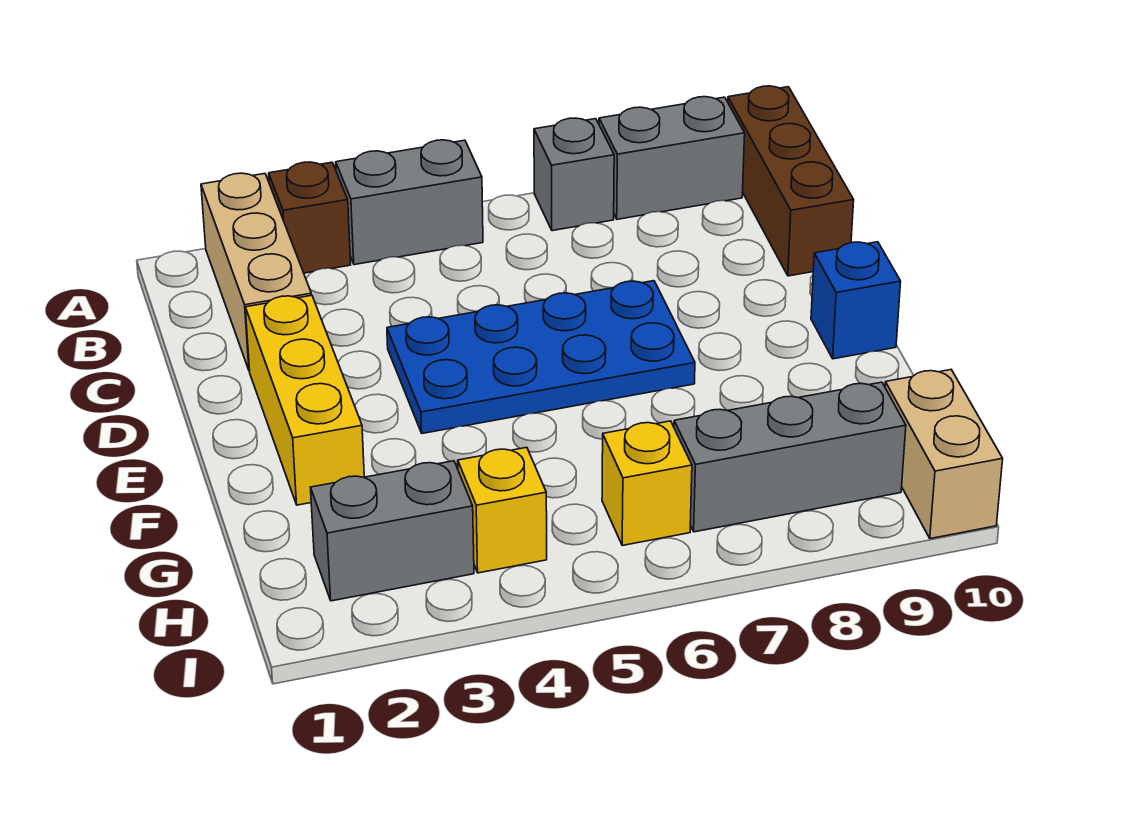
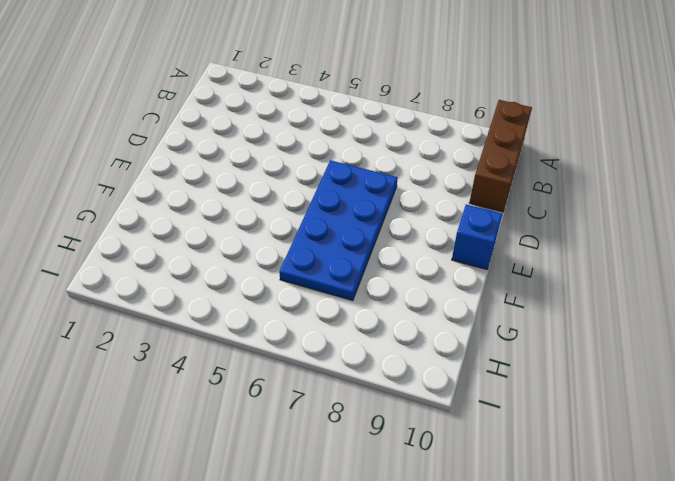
blue plate D6:G7 level 1 -> blue plate D4:E7 level 1
none -> tan brick A2:C2 level 1
none -> brown brick A3 level 1
none -> grey brick A4:A5 level 1

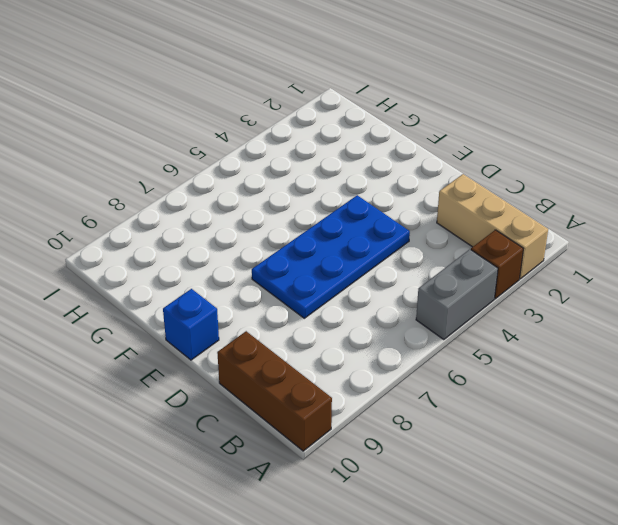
none -> grey brick A7 level 1
none -> grey brick A8:A9 level 1
none -> yellow brick D2:F2 level 1

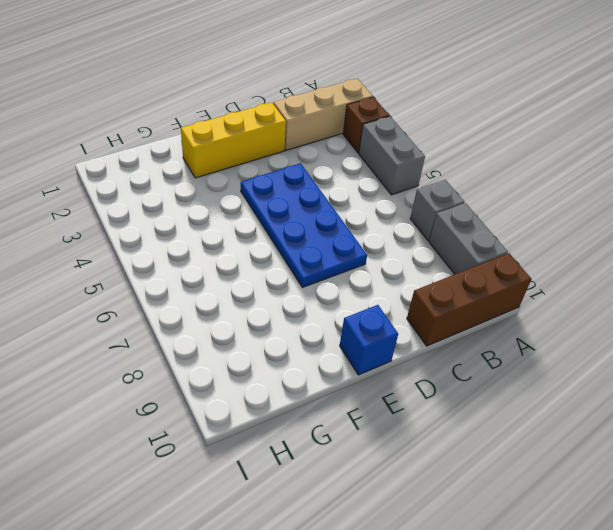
none -> grey brick H2:H3 level 1
none -> yellow brick H4 level 1
none -> yellow brick H6 level 1

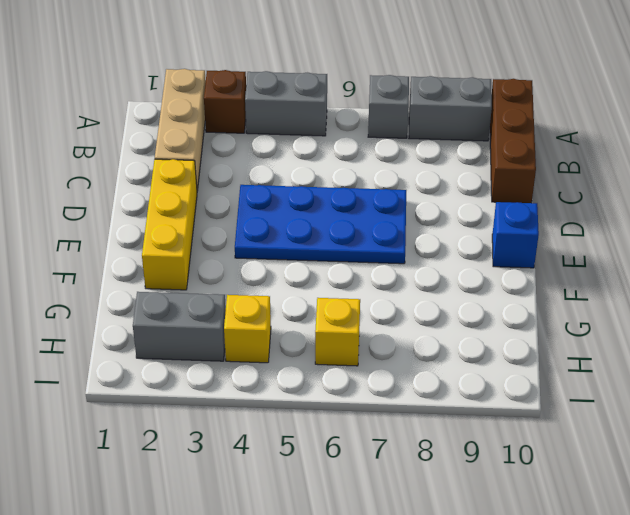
none -> grey brick H7:H9 level 1
none -> tan brick H10:I10 level 1

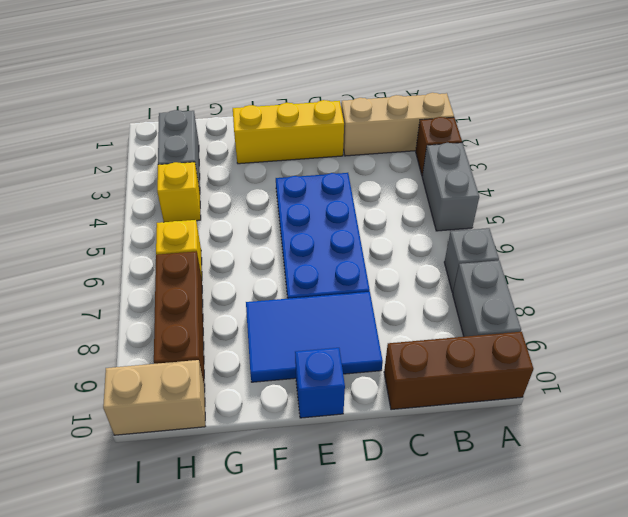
blue tile D8:F9 level 1 -> none
brown brick H7:H9 level 1 -> grey brick H7:H9 level 1

